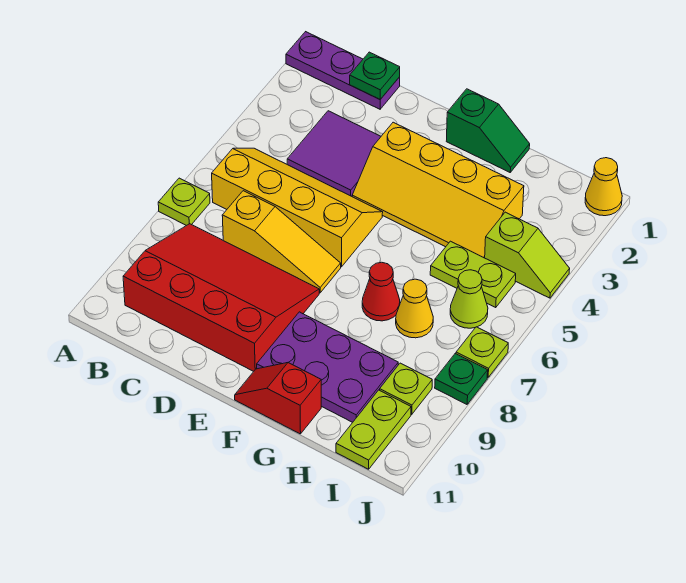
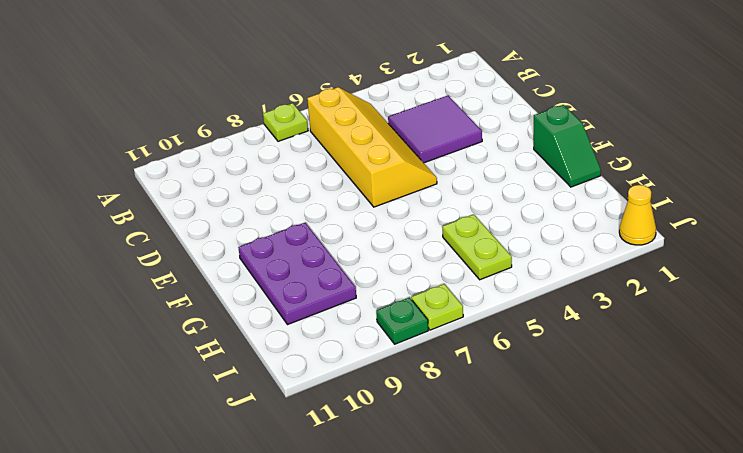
none -> purple plate A1:C1 level 1
none -> red slope B8:E10 level 1 top 10
none -> yellow slope C7:E7 level 1 top C

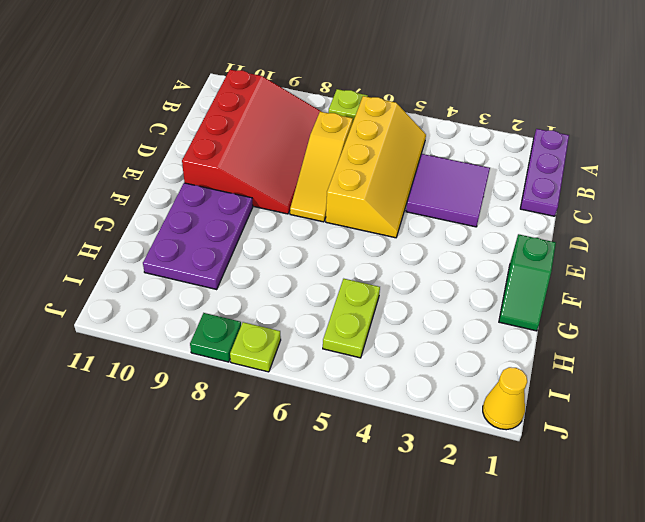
none -> yellow slope E3:H4 level 1 top 3
none -> red slope F11:G11 level 1 top G
none -> red cone G7 level 1

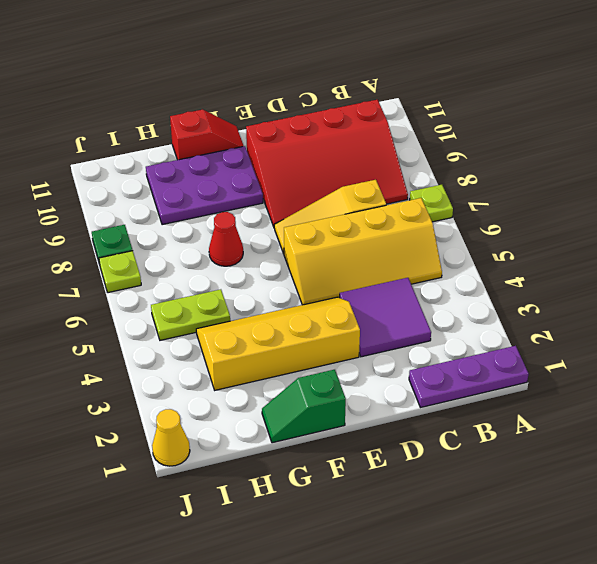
none -> yellow cone H7 level 1
none -> lime slope I4:J4 level 1 top I
none -> lime cone I6 level 1

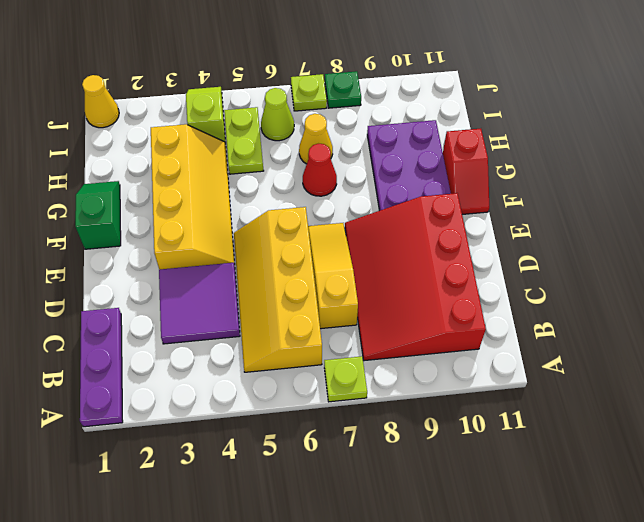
none -> lime plate I9 level 1
none -> lime plate I10:I11 level 1
none -> green plate C1 level 2

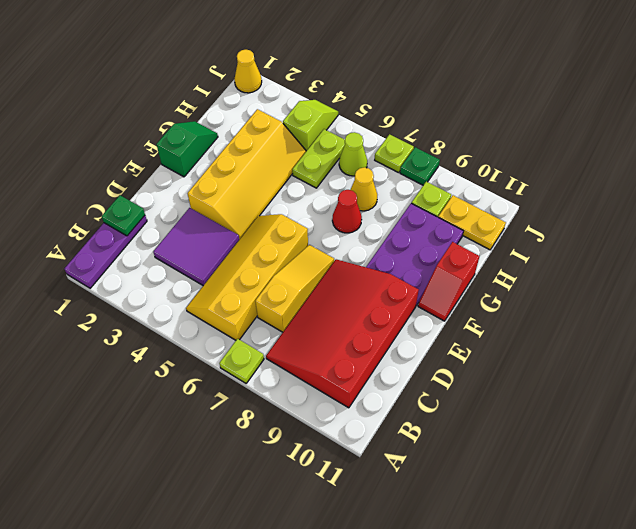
yellow plate I10:I11 level 1 -> lime plate I10:I11 level 1

